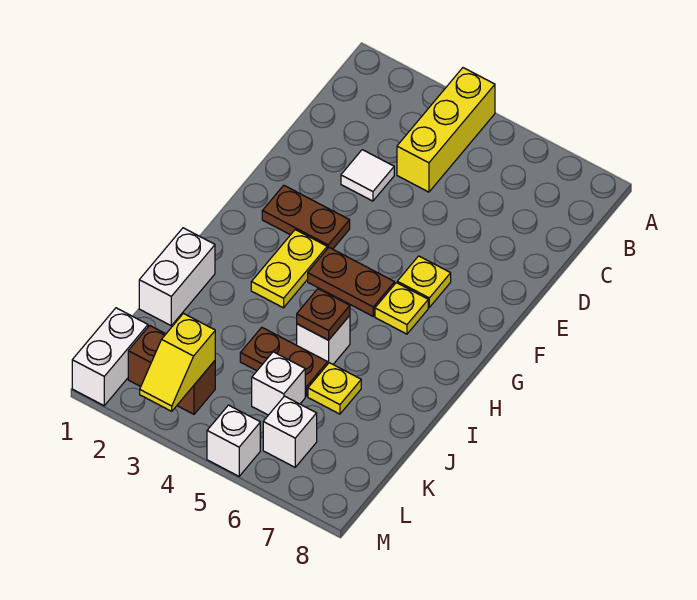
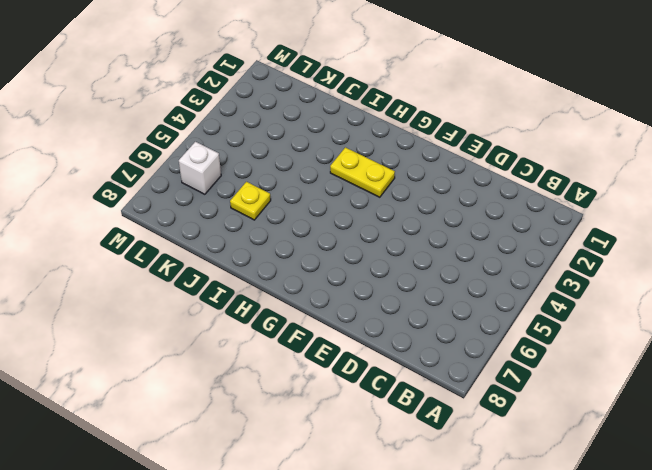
none -> yellow brick A4:C4 level 1
none -> white tile D3 level 1
none -> brown plate F2:F3 level 1

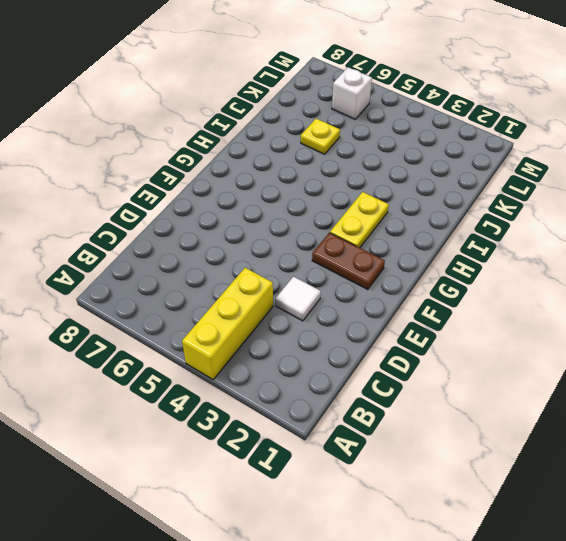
none -> yellow plate F6 level 1
none -> brown plate G4:G5 level 1
none -> yellow plate G6 level 1

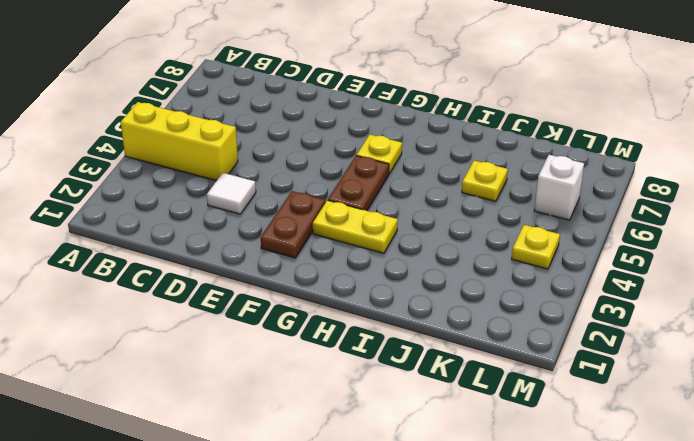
yellow plate L4 level 1 -> yellow plate F6 level 1
none -> white brick I1:J1 level 1
none -> white brick I5 level 1
none -> brown plate J4:J5 level 1

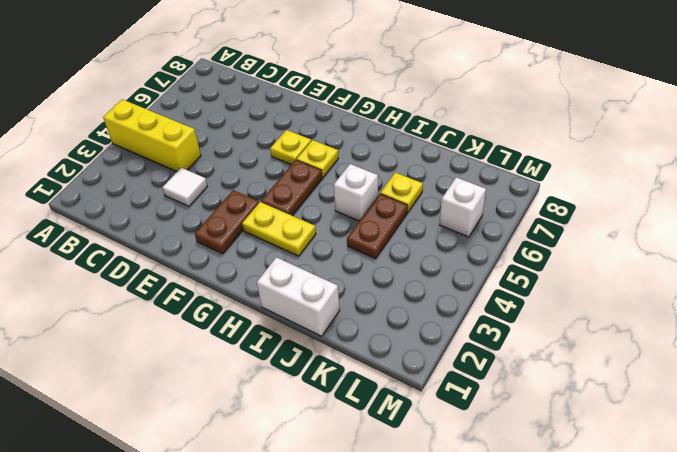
none -> white brick K5 level 1
none -> white brick L1:M1 level 1
none -> brown brick L2:L3 level 1

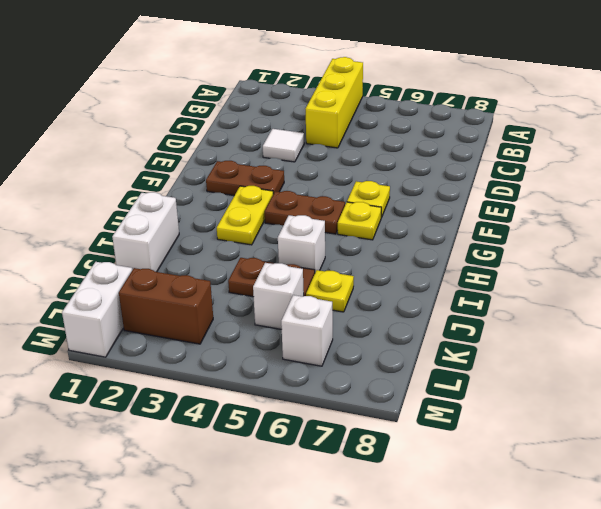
none -> white brick M5 level 1
none -> brown plate I5 level 2
none -> yellow slope L3:M3 level 2 top L

